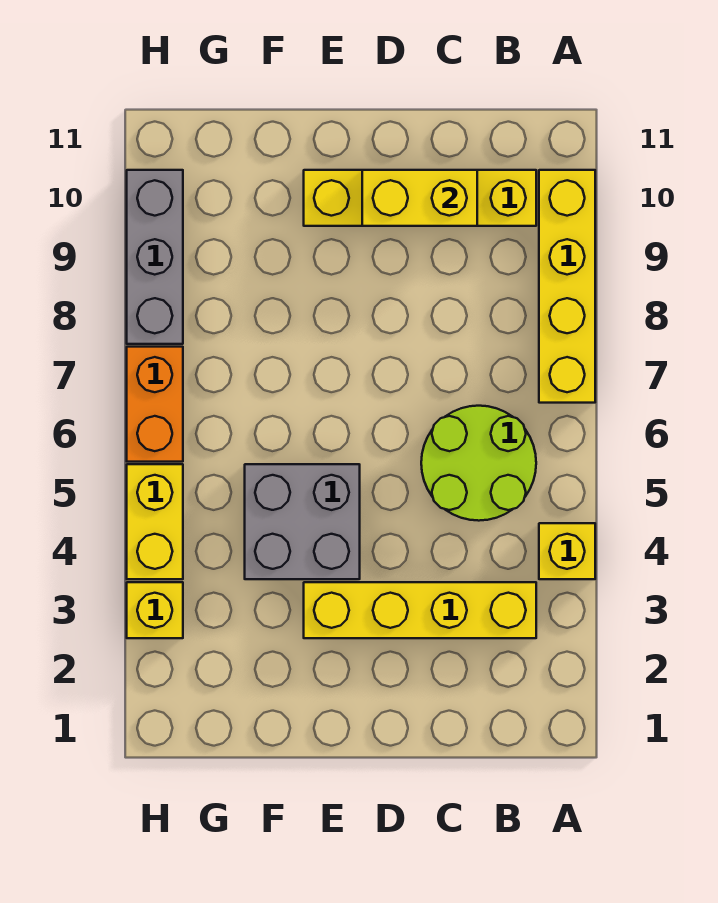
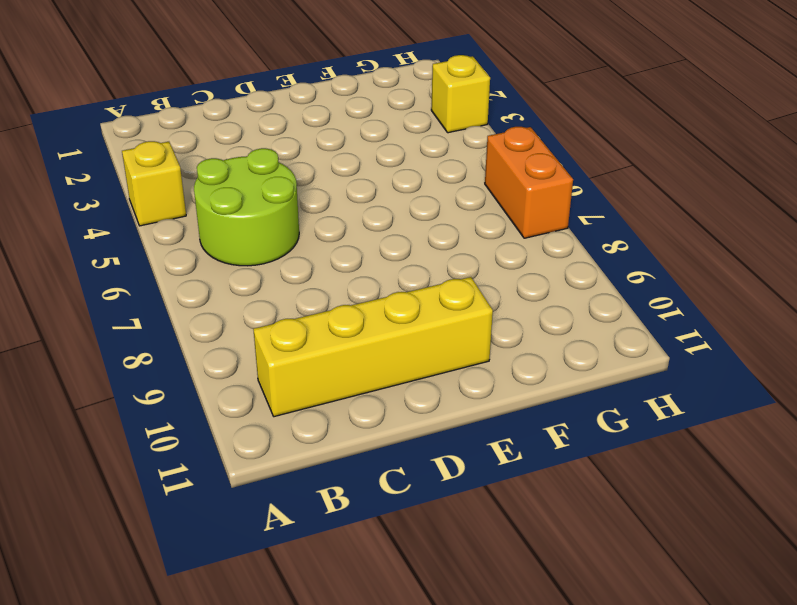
none -> yellow brick A7:A10 level 1
none -> yellow brick B3:E3 level 1

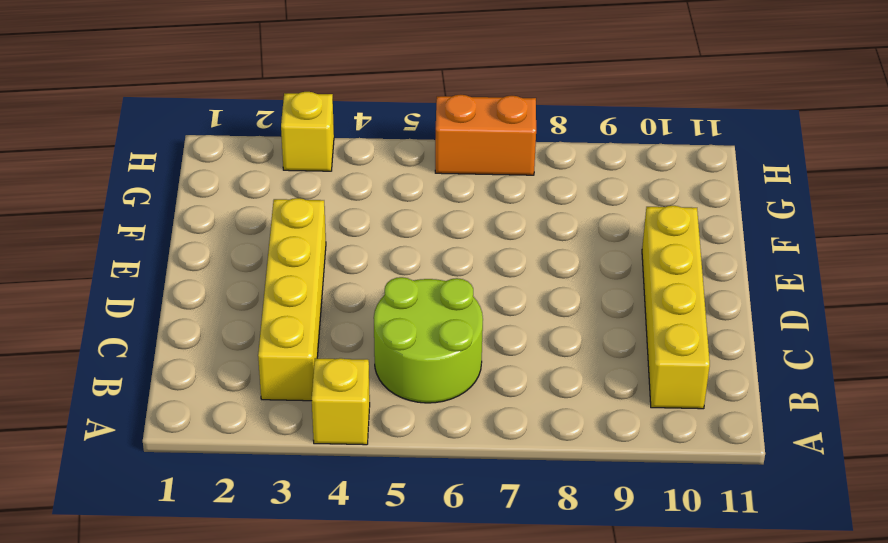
none -> yellow brick A7:A10 level 1
none -> grey brick E4:F5 level 1

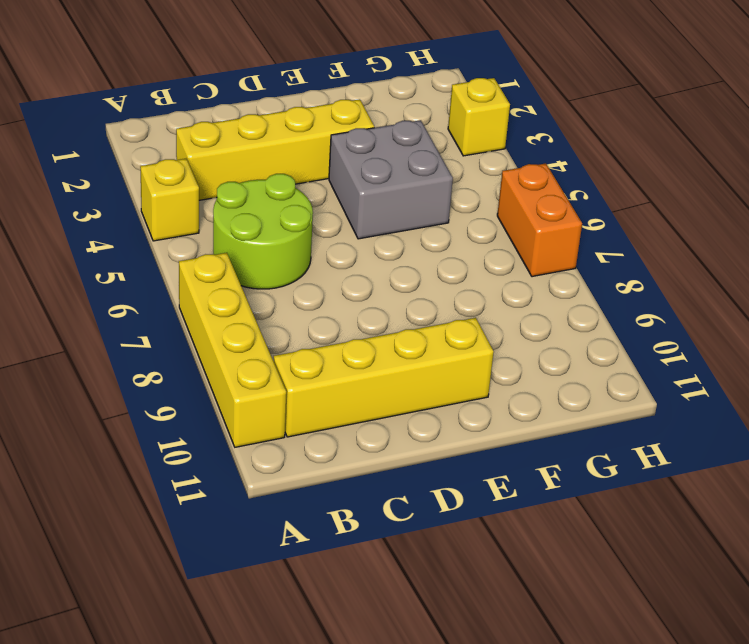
none -> yellow brick H4:H5 level 1
none -> grey brick H8:H10 level 1

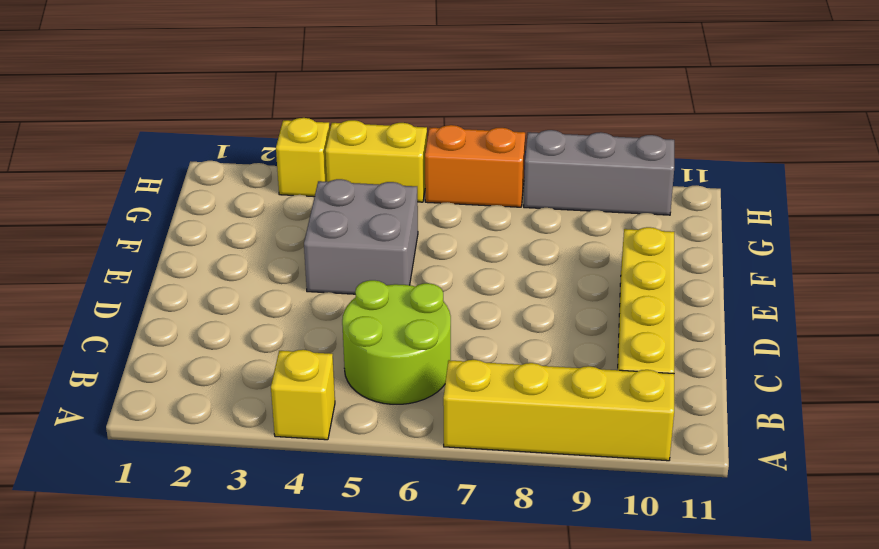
none -> yellow brick B3:E3 level 1
none -> yellow brick C10:D10 level 2

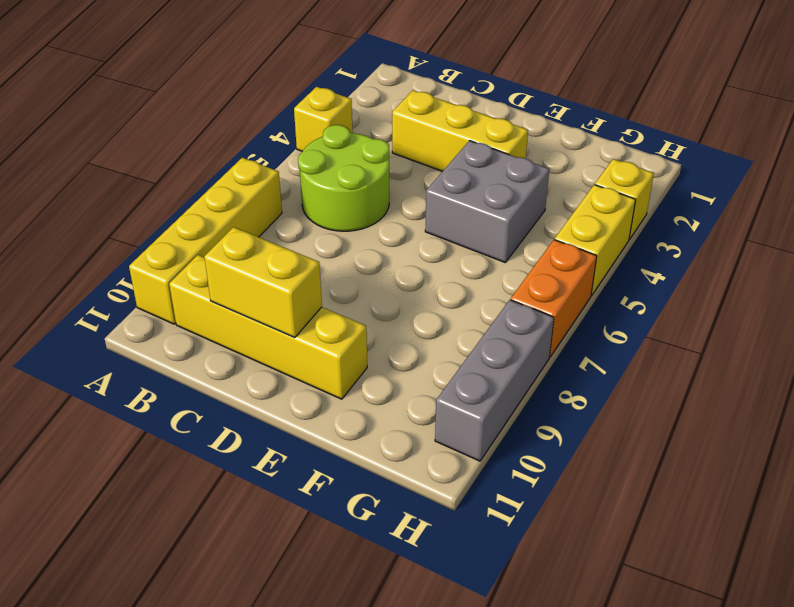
yellow brick C3:E3 level 1 -> yellow brick B3:E3 level 1

